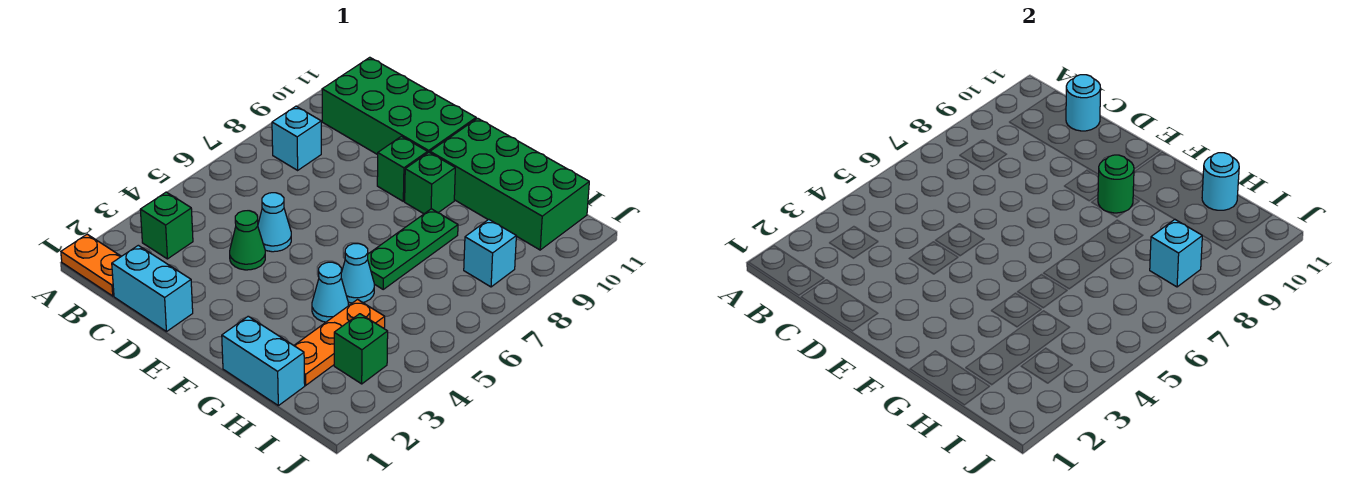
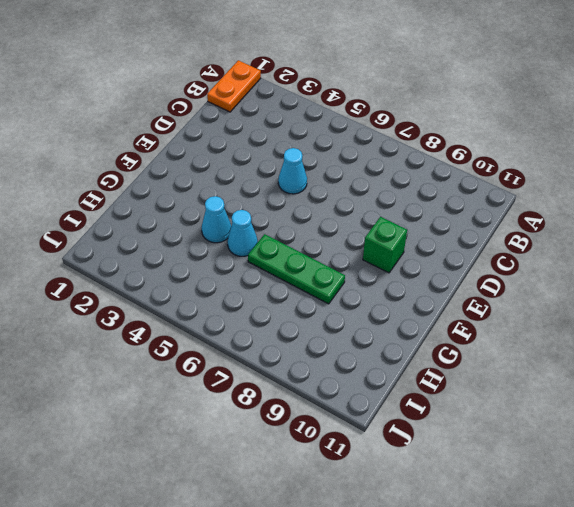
none -> green brick B3 level 1
none -> cyan brick B8 level 1
none -> green brick B10:E11 level 1

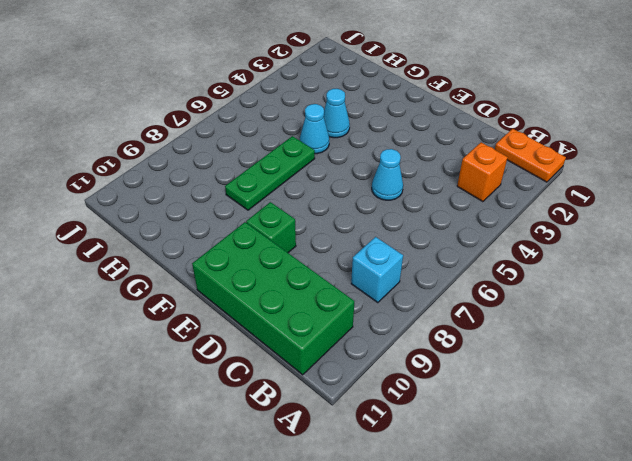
orange brick B3 level 1 -> green brick B3 level 1
none -> cyan brick C1:D1 level 1
none -> green cone D4 level 1
none -> green brick F9 level 1

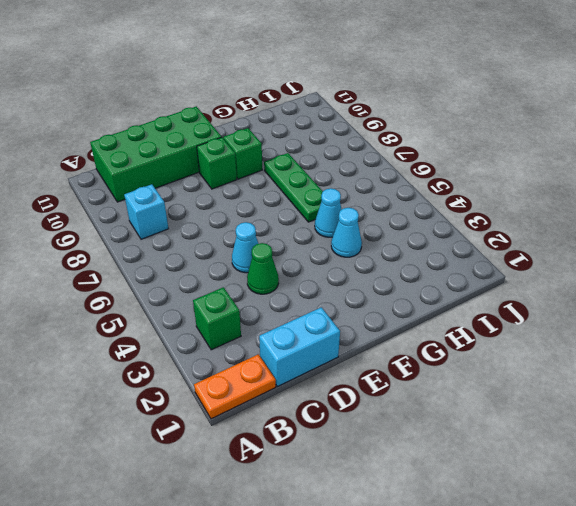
none -> green brick F10:I11 level 1
none -> cyan brick G1:H1 level 1
none -> orange plate H2:H4 level 1

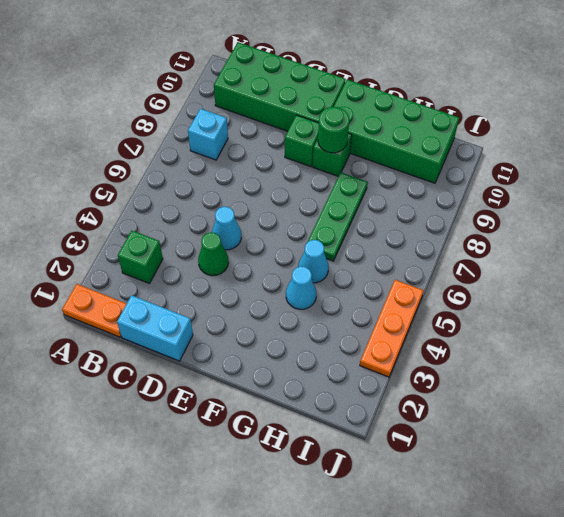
orange plate J3:J5 level 1 -> orange plate H2:H4 level 1
none -> cyan brick G1:H1 level 1
none -> green brick I3 level 1
none -> cyan brick I8 level 1

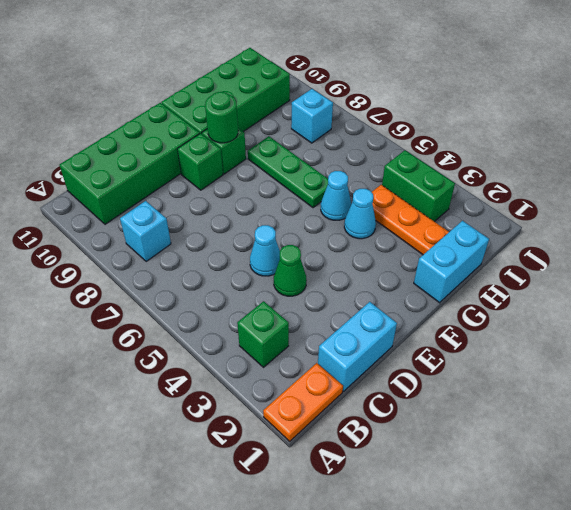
green brick I3:I4 level 1 -> green brick I3 level 1
none -> cyan round brick C11 level 2
none -> cyan round brick H11 level 2
none -> cyan brick I8 level 2

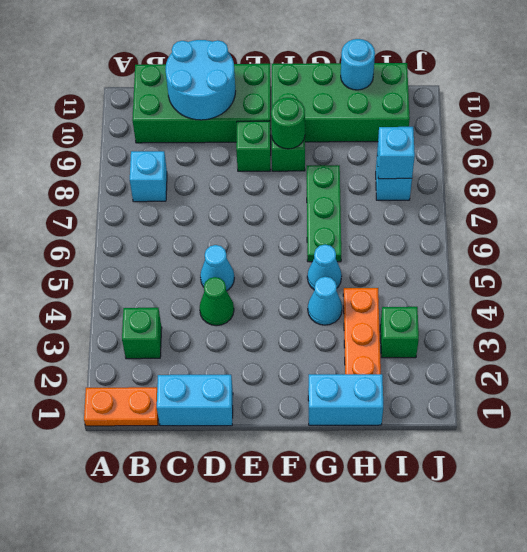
cyan round brick C10:D11 level 2 -> cyan round brick C11 level 2

